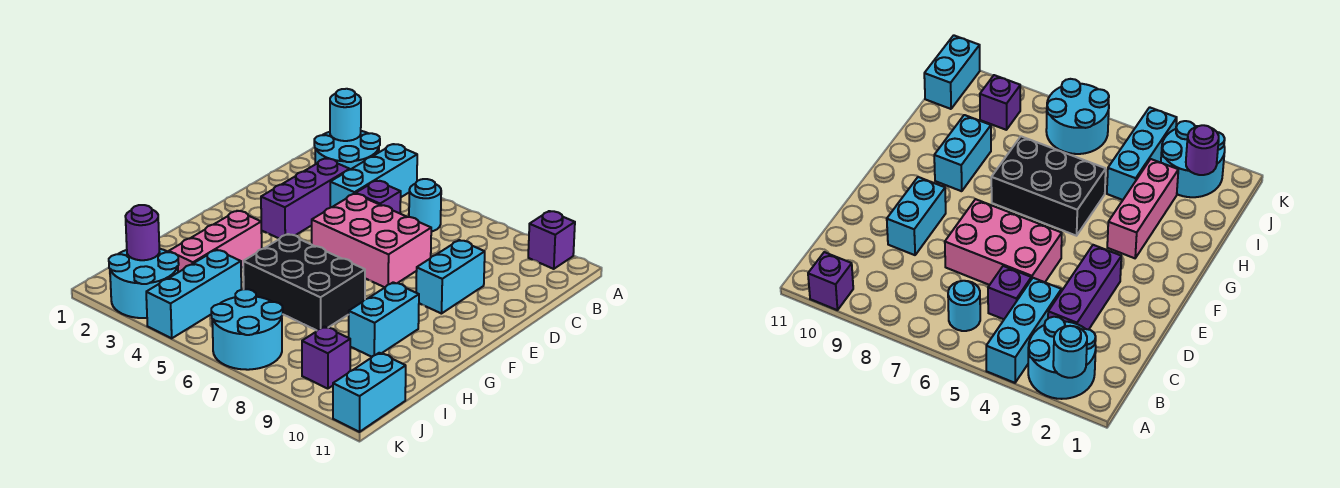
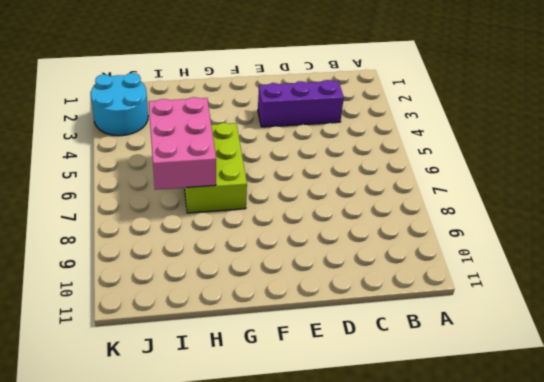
lime brick G5:H7 level 1 -> black brick G5:H7 level 1
pink brick H5:I7 level 2 -> pink brick D5:E7 level 1
none -> cyan round brick A2:B3 level 1
none -> cyan brick A4:C4 level 1
none -> purple brick A10 level 1

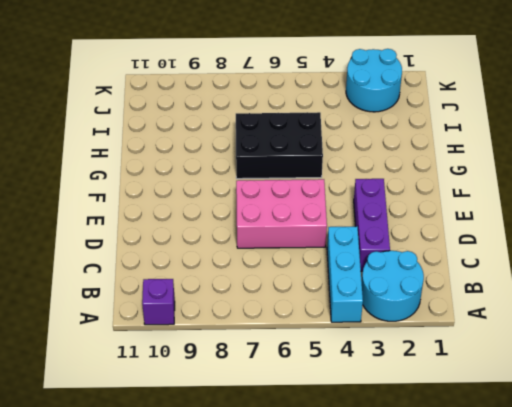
none -> cyan round brick B6 level 1
none -> purple brick C5 level 1
none -> cyan brick D9:E9 level 1

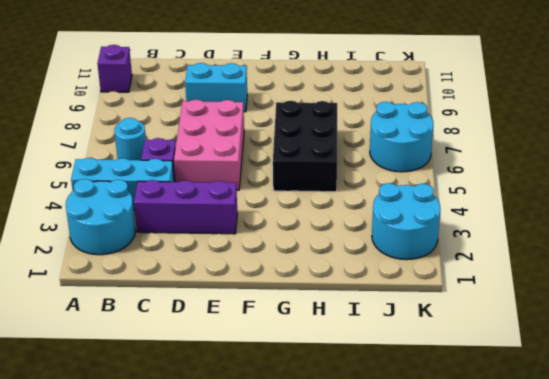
none -> pink brick G3:I3 level 1
none -> cyan brick G9:H9 level 1
none -> cyan brick I4:K4 level 1

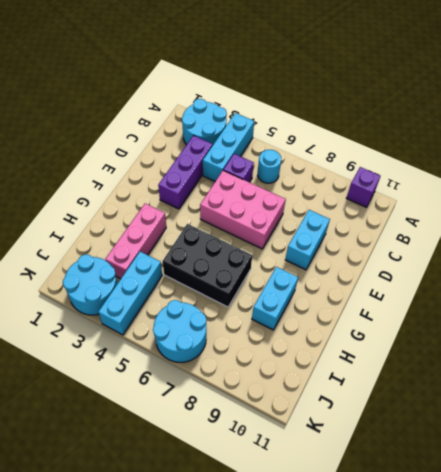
none -> purple brick J9 level 1
none -> cyan brick J11:K11 level 1
none -> cyan round brick A2 level 2

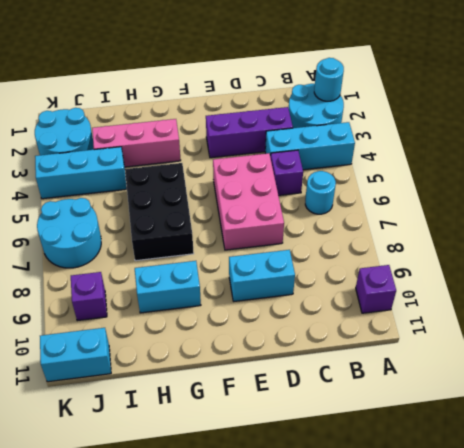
none -> purple round brick J2 level 2

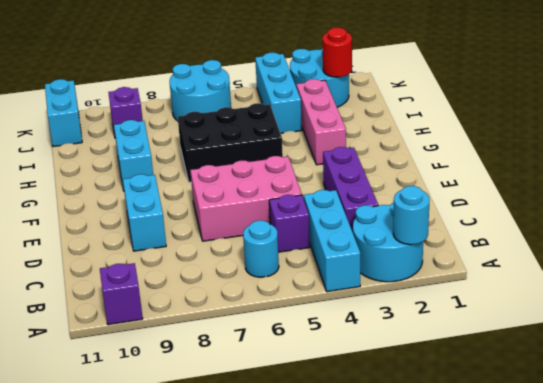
red round brick J2 level 2 -> purple round brick J2 level 2

